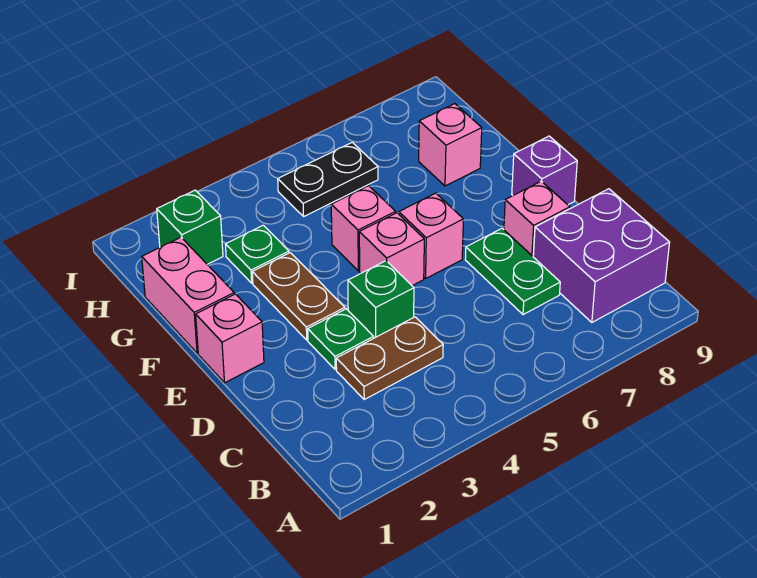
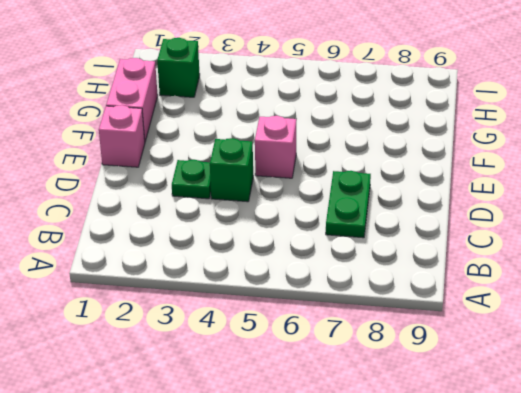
none -> purple brick B8:C9 level 1
none -> brown plate C3:C4 level 1
none -> pink brick D8 level 1

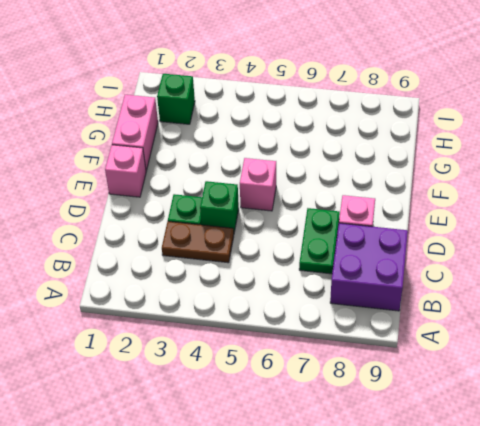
none -> brown plate E3:F3 level 1
none -> pink brick E6 level 1
none -> purple brick E9 level 1

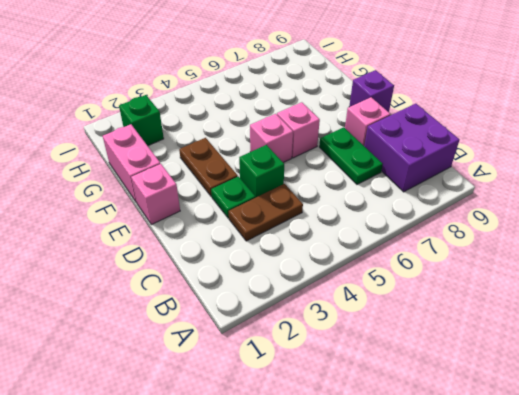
none -> pink brick F5 level 1
none -> green plate G3 level 1
none -> pink brick G8 level 1

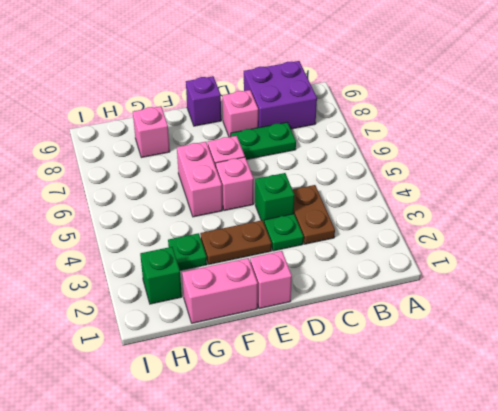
pink brick F5:F6 level 1 -> pink brick F5 level 1
none -> black plate H5:H6 level 1

